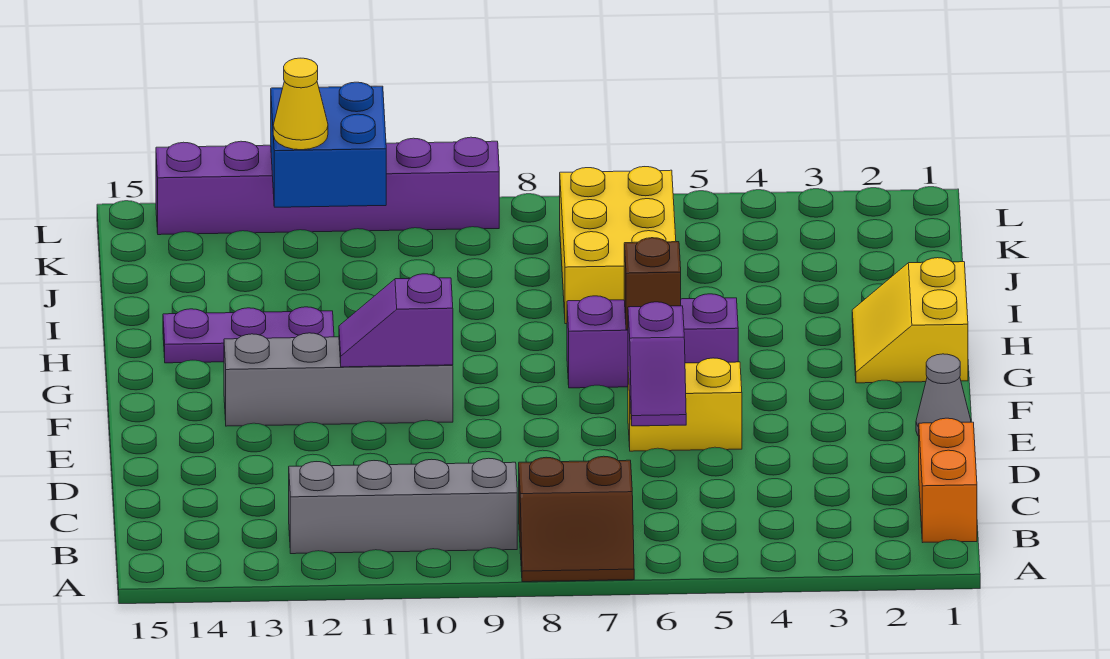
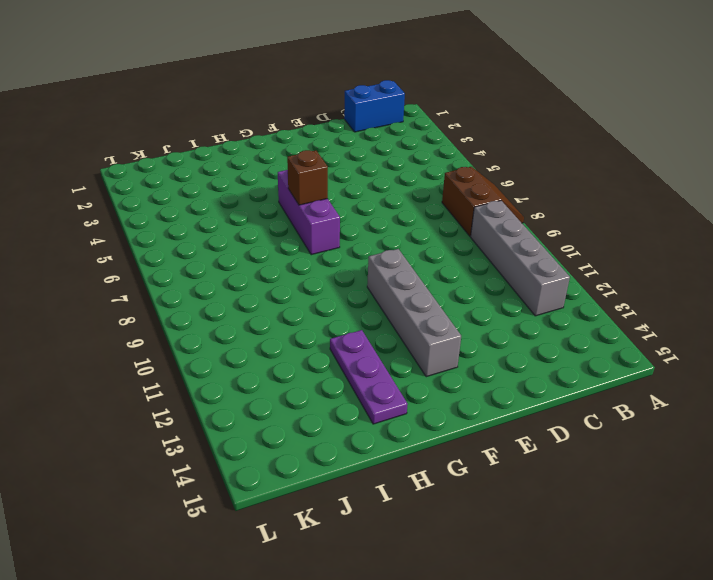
blue brick B1:C1 level 1 -> orange brick B1:C1 level 1
none -> grey cone E1 level 1
none -> yellow brick E5:E6 level 1
none -> yellow slope G1:H2 level 1 top 1

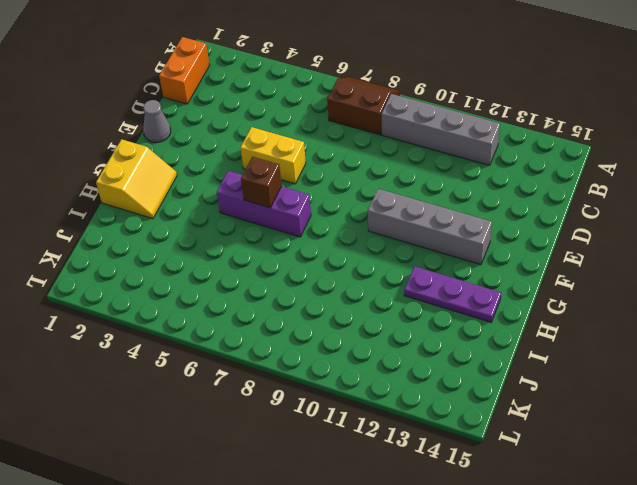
none -> yellow brick I6:K7 level 1
none -> purple brick L9:L14 level 1
none -> purple slope D6:E6 level 2 top E

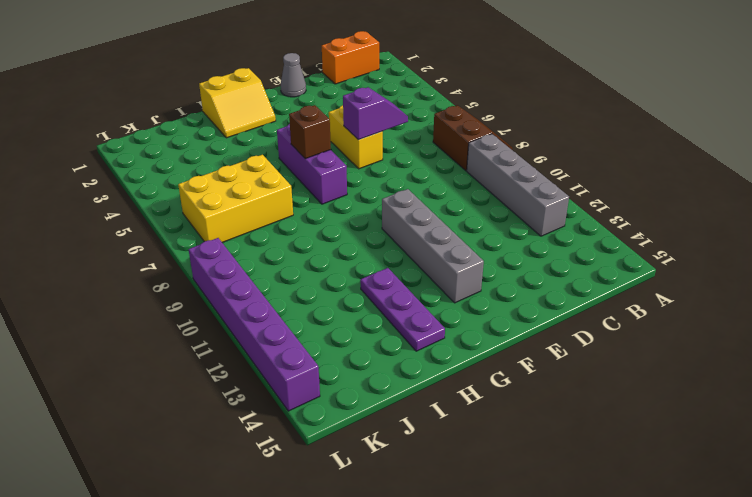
none -> purple slope F10:F11 level 2 top 10
none -> blue brick K11:L12 level 2
none -> yellow cone K12 level 3

